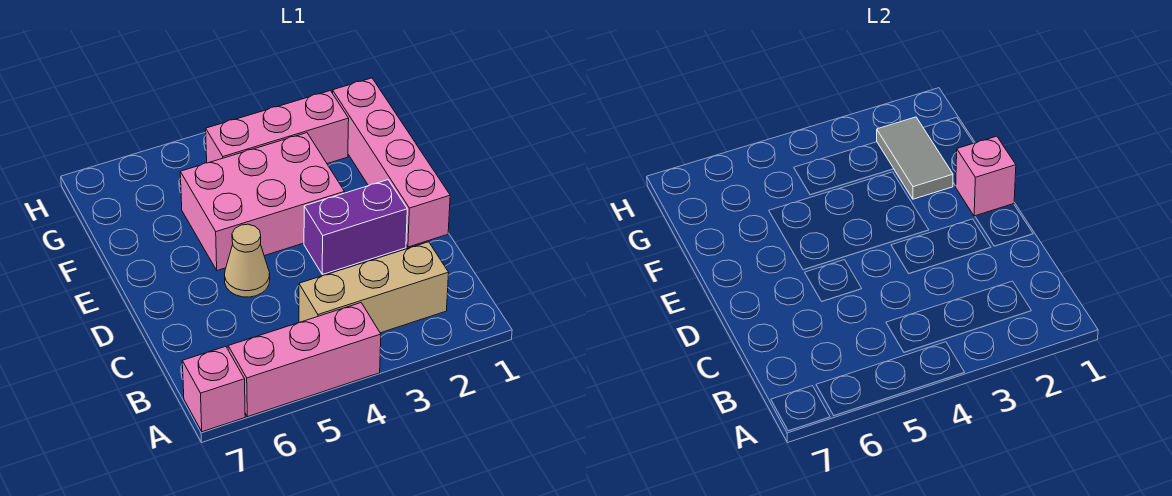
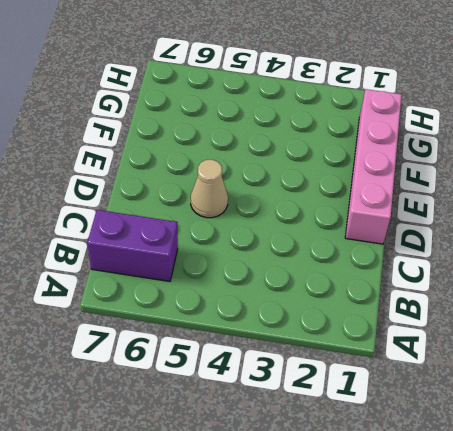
purple brick B6:B7 level 1 -> purple brick D2:D3 level 1
none -> pink brick A4:A6 level 1
none -> pink brick A7 level 1

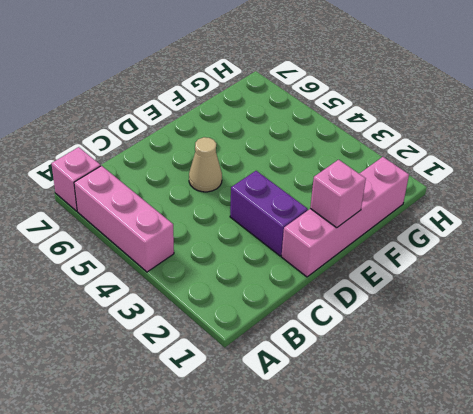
none -> tan brick B2:B4 level 1
none -> pink brick E3:F5 level 1

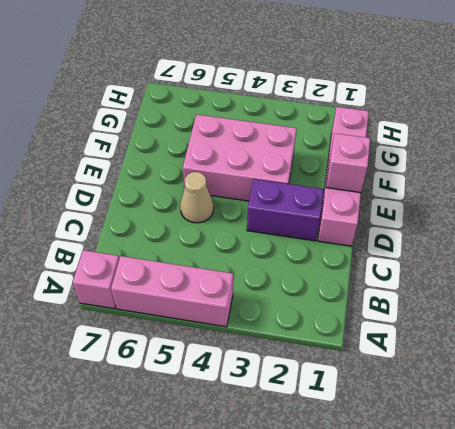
none -> tan brick B2:B4 level 1
none -> pink brick G2:G4 level 1

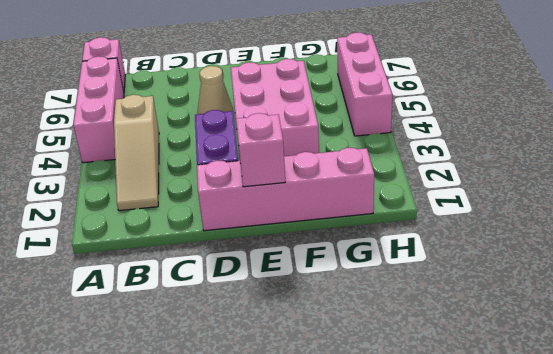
tan slope B2:B4 level 1 top 4 -> tan brick B2:B4 level 1
pink brick H4:H6 level 1 -> pink brick G2:G4 level 1
none -> grey tile F2:G2 level 2

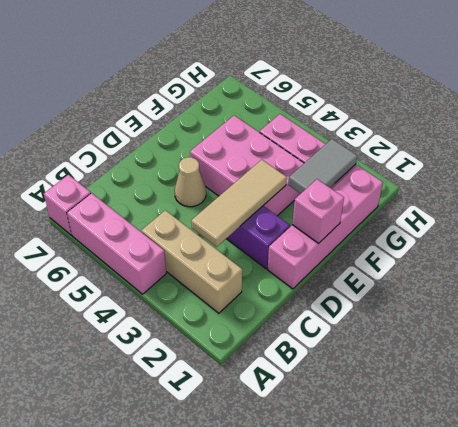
tan tile C3:E3 level 2 -> none

